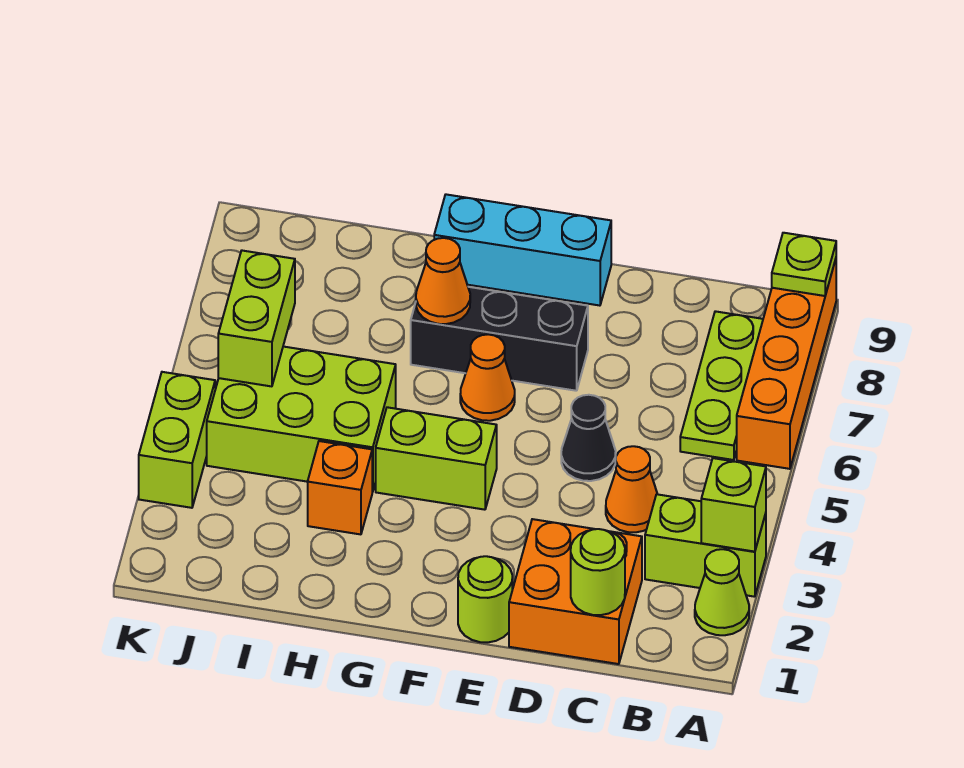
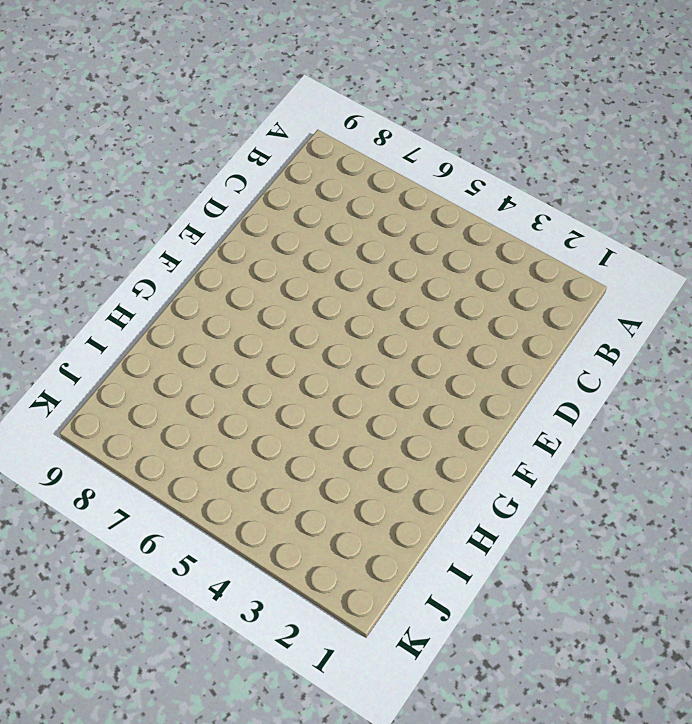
none -> lime cone A2 level 1
none -> lime brick A3:B3 level 1
none -> orange brick A6:A9 level 1

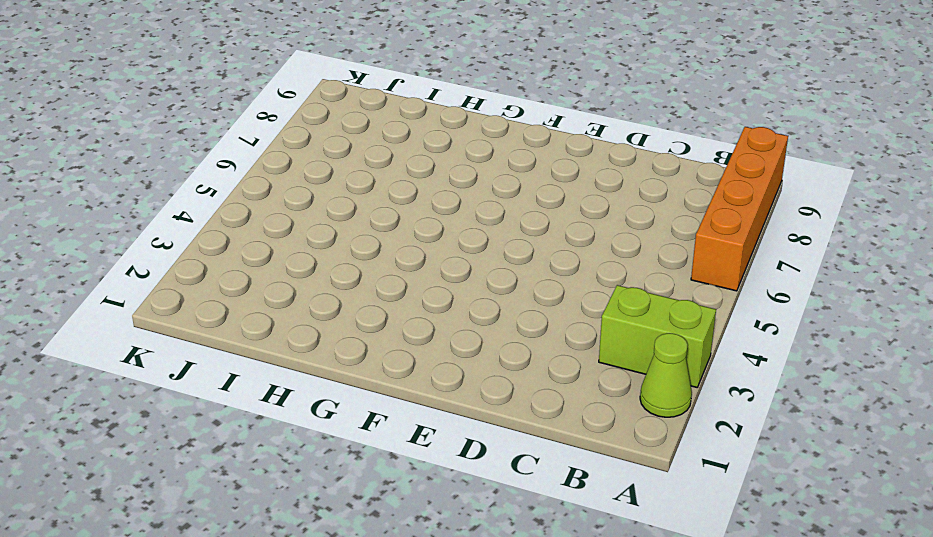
none -> lime plate B6:B8 level 1
none -> orange brick C1:D2 level 1
none -> orange cone C4 level 1

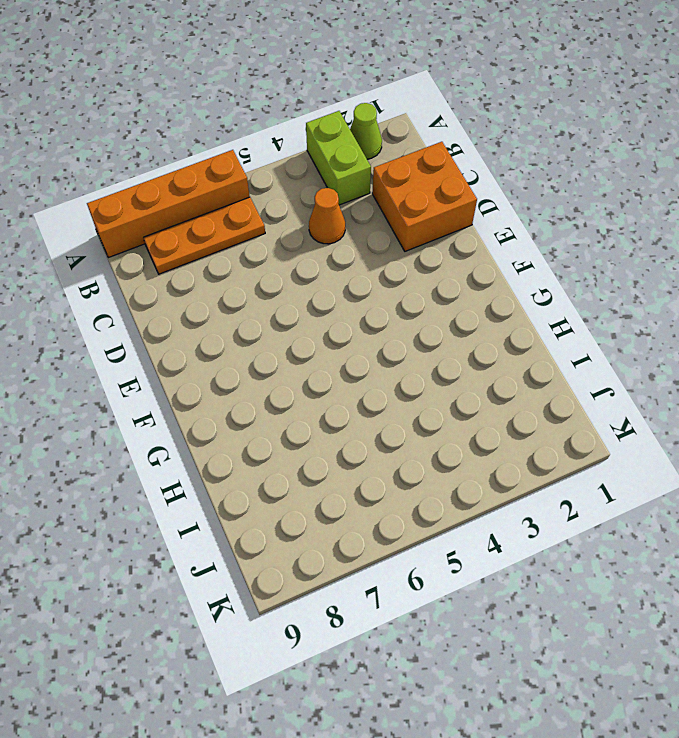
orange plate B6:B8 level 1 -> lime plate B6:B8 level 1
none -> black cone D5 level 1
none -> lime round brick E1 level 1
none -> black brick E7:G7 level 1

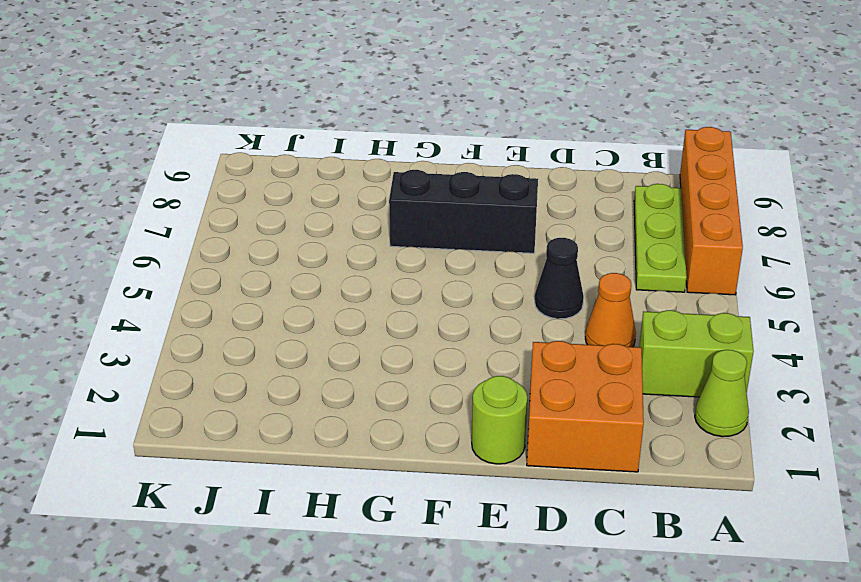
none -> cyan brick E9:G9 level 1
none -> lime brick F4:G4 level 1
none -> orange cone F6 level 1

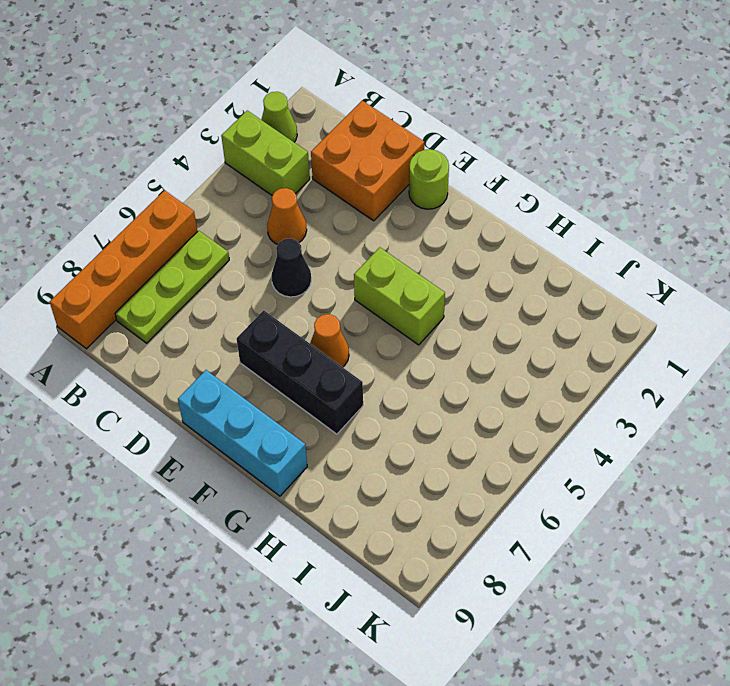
none -> orange brick H3 level 1
none -> lime brick H4:J5 level 1
none -> lime brick K3:K4 level 1

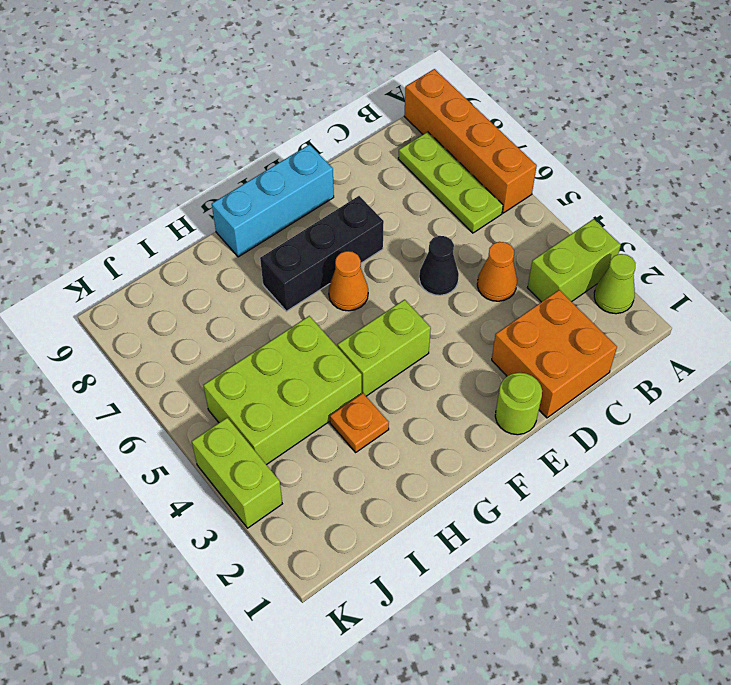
orange plate H3 level 1 -> orange brick H3 level 1
none -> lime brick A3 level 2
none -> lime plate A9 level 2
none -> lime round brick C1 level 2

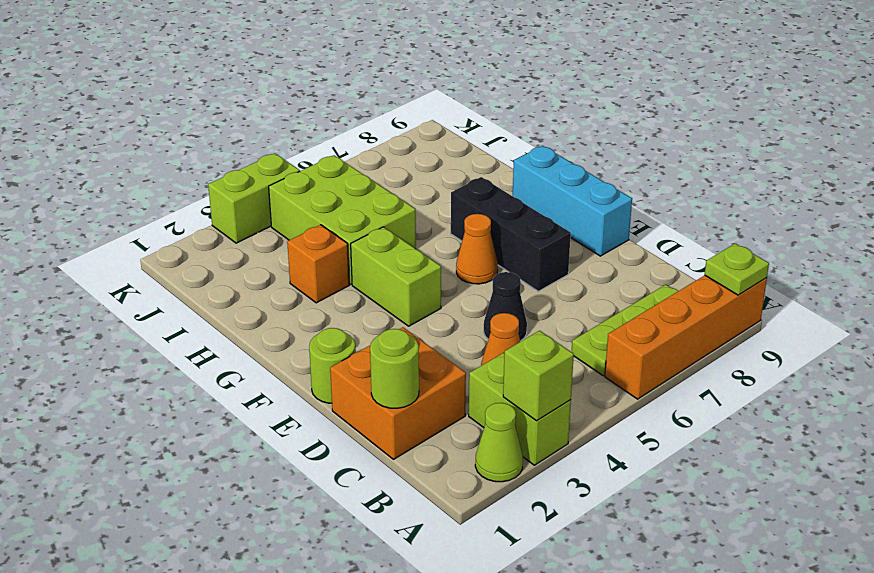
none -> orange cone G7 level 2
none -> lime brick J5:J6 level 2

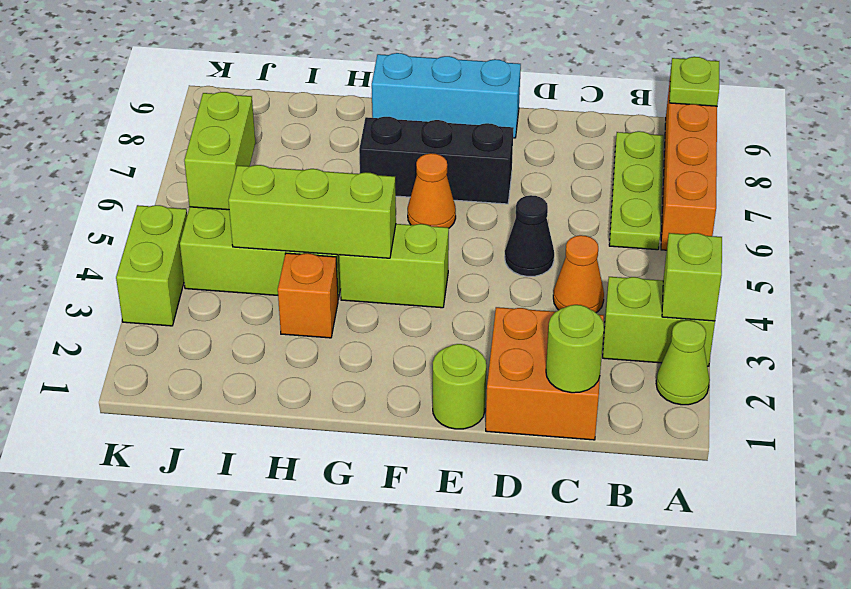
lime brick G4:I4 level 2 -> none
none -> orange cone G7 level 2

